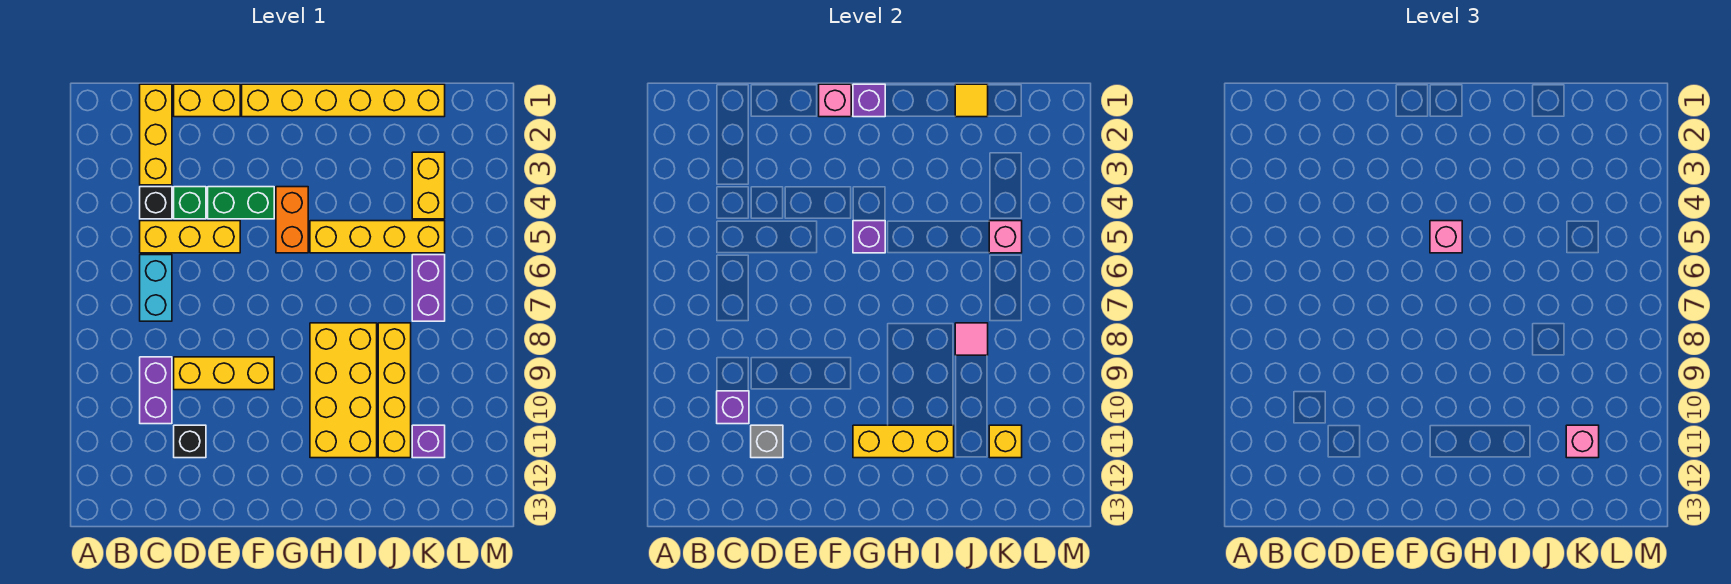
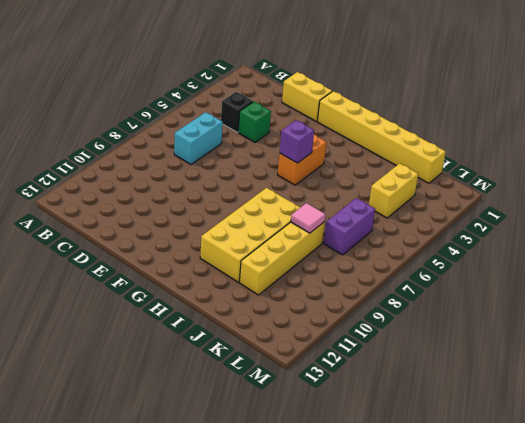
none -> yellow brick C1:C3 level 1
none -> yellow brick C5:E5 level 1
none -> purple brick C9:C10 level 1
none -> yellow brick D9:F9 level 1

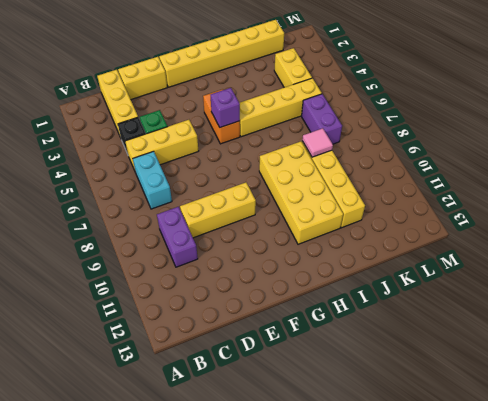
none -> black brick D11 level 1
none -> green brick E4:F4 level 1
none -> purple brick K11 level 1
none -> purple brick C10 level 2

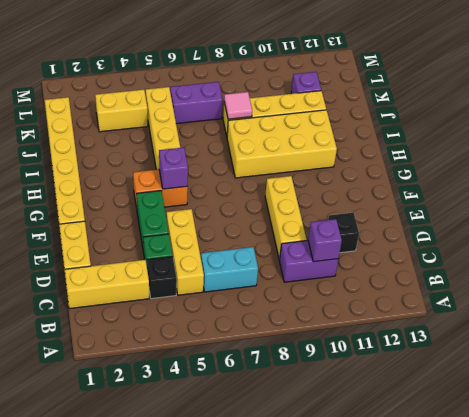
none -> grey brick D11 level 2
none -> pink brick F1 level 2
none -> purple brick G1 level 2
none -> yellow brick G11:I11 level 2

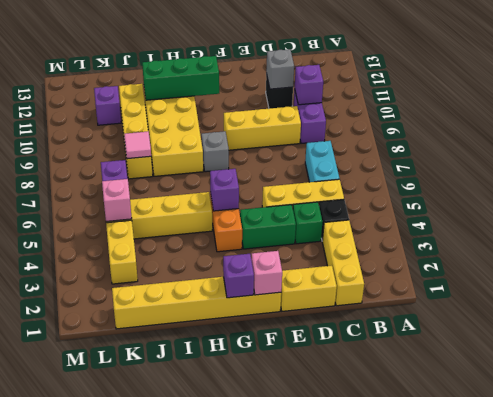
grey brick G8 level 1 -> none
green brick G11:I11 level 2 -> yellow brick G11:I11 level 2
none -> yellow tile J1 level 2
none -> yellow brick K11 level 2
none -> pink brick G5 level 3
none -> pink brick K11 level 3

